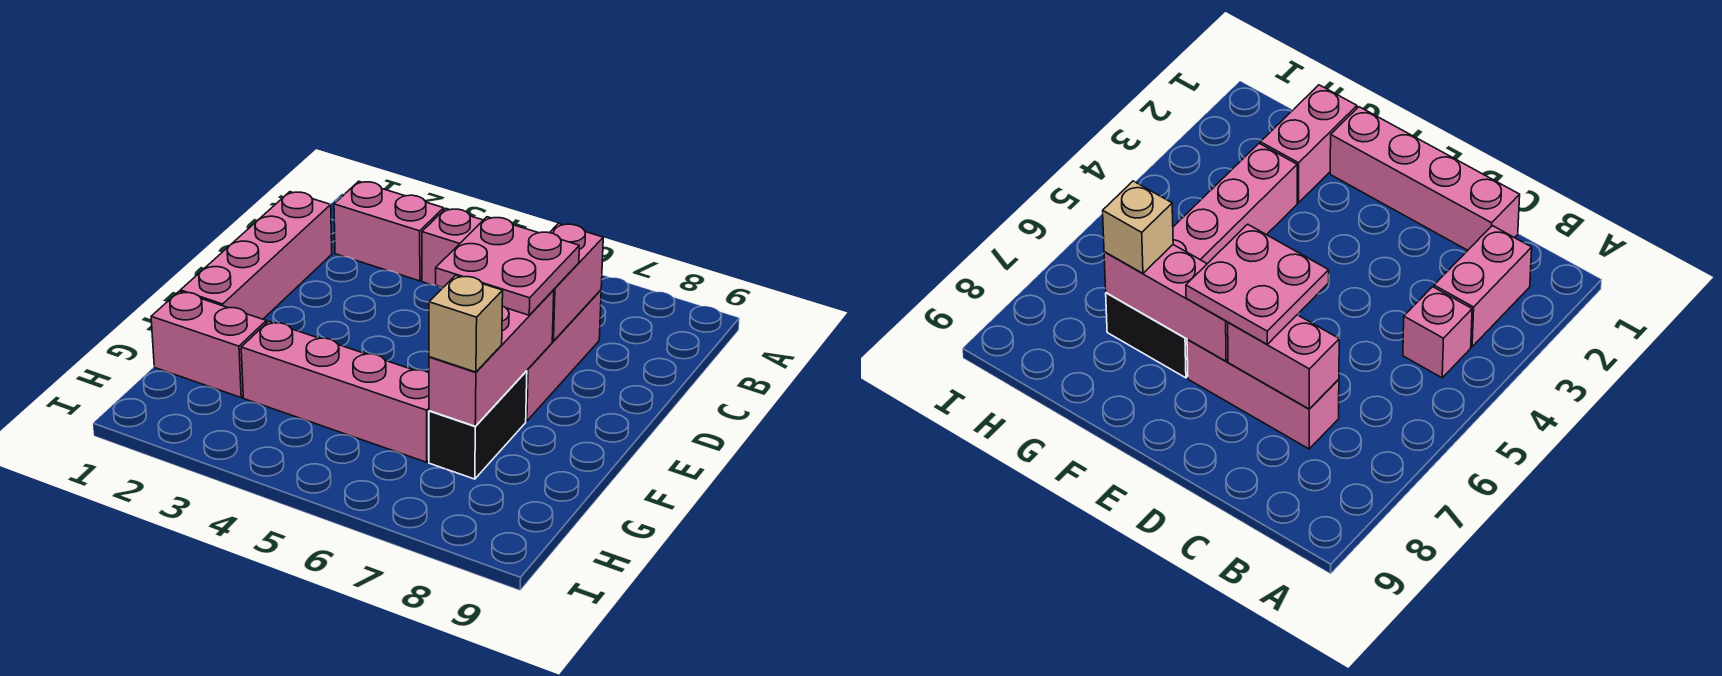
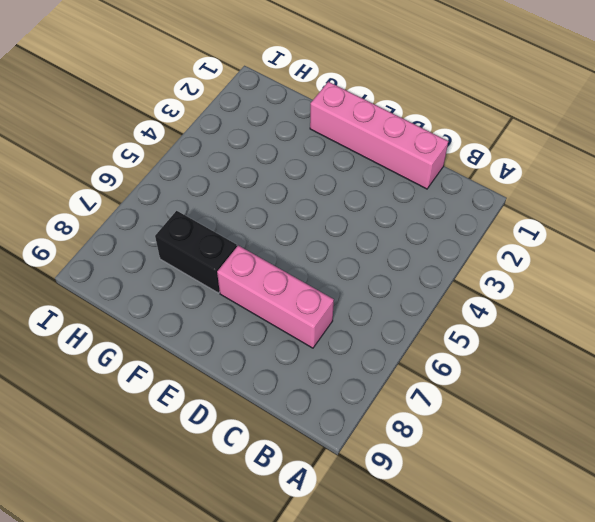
none -> pink brick B2:B3 level 1
none -> pink brick B4 level 1

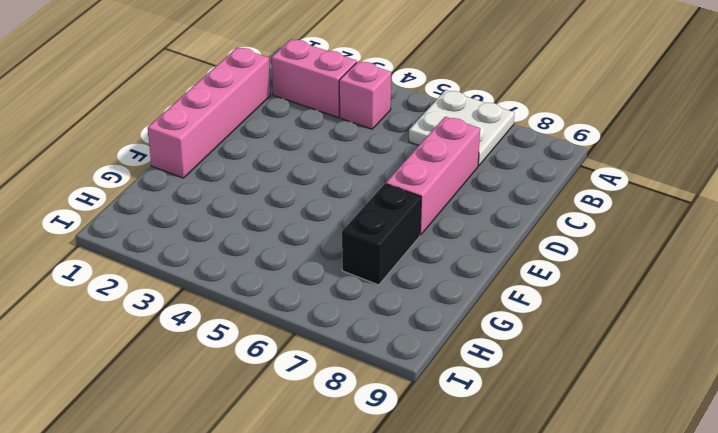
white plate A6:B7 level 1 -> none
none -> pink brick G1:G2 level 1
none -> pink brick G3:G6 level 1

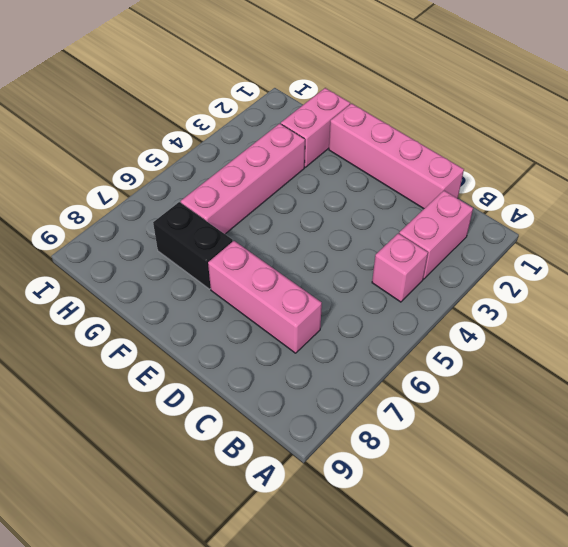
none -> pink brick C7:D7 level 2
none -> pink brick E7:G7 level 2

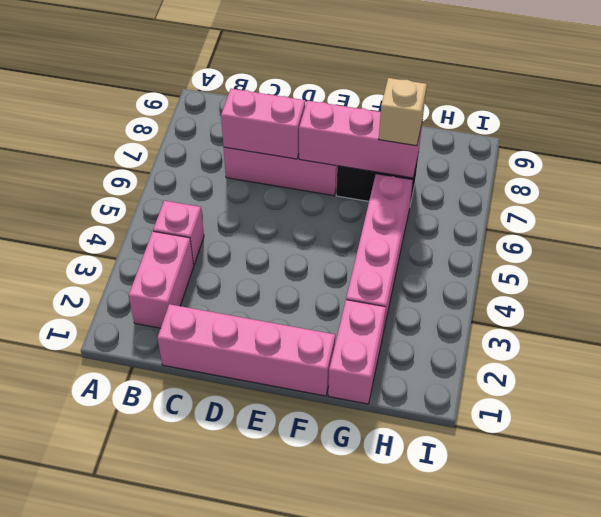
none -> pink plate D6:E7 level 3

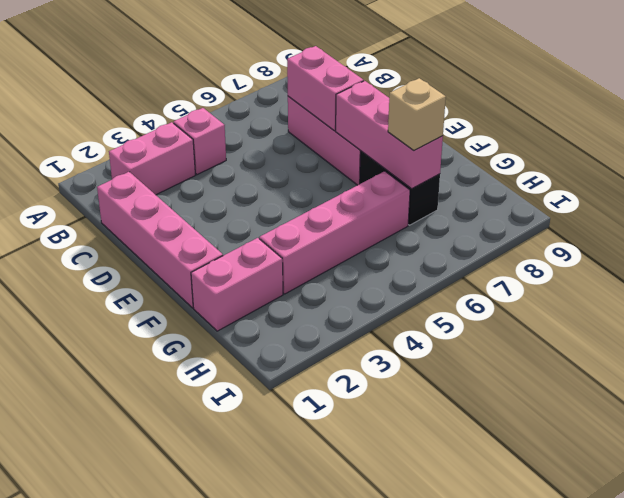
none -> pink plate D6:E7 level 3

